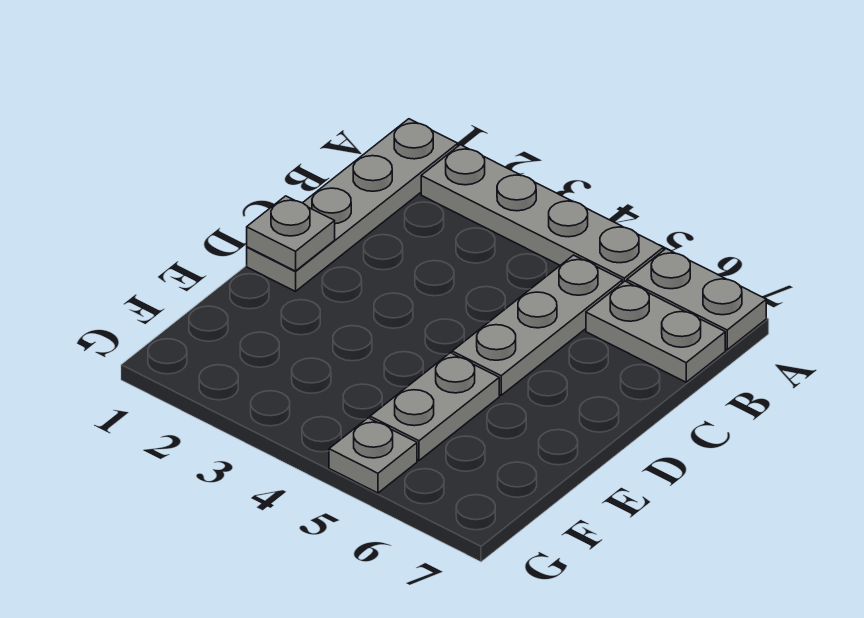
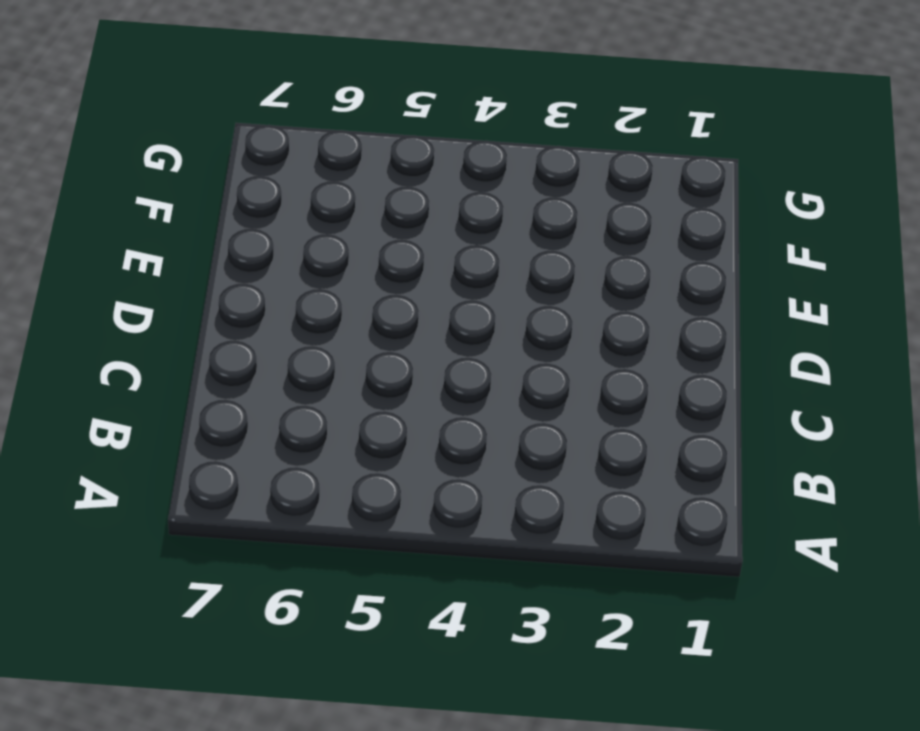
none -> grey plate A1:D1 level 1
none -> grey plate A2:A5 level 1

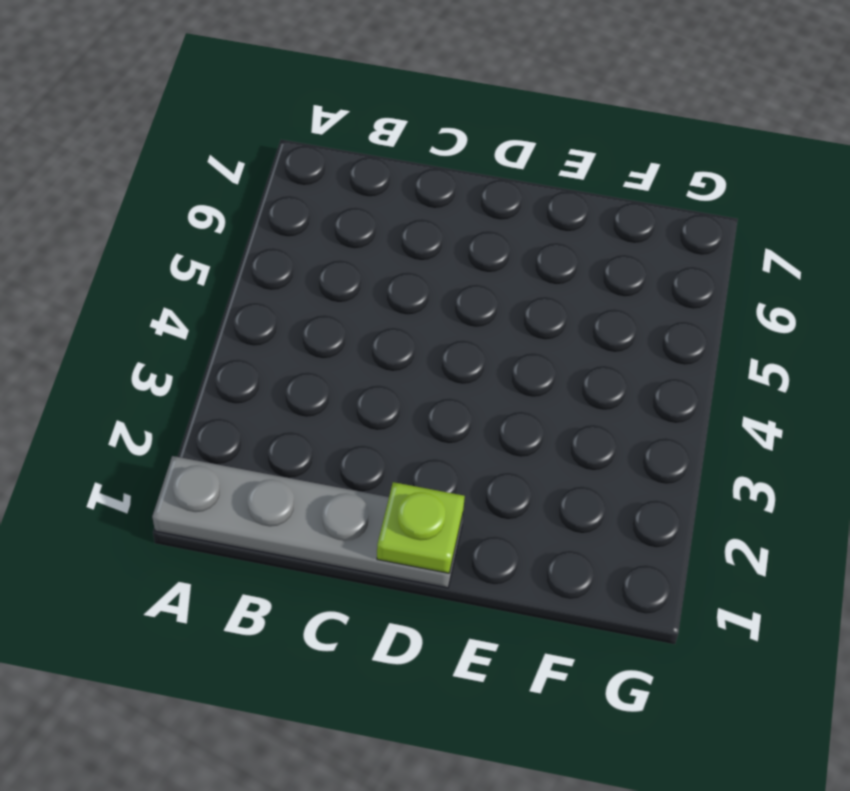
lime plate D1 level 2 -> grey plate D1 level 2
none -> grey plate A2:A5 level 1
none -> grey plate A6:A7 level 1

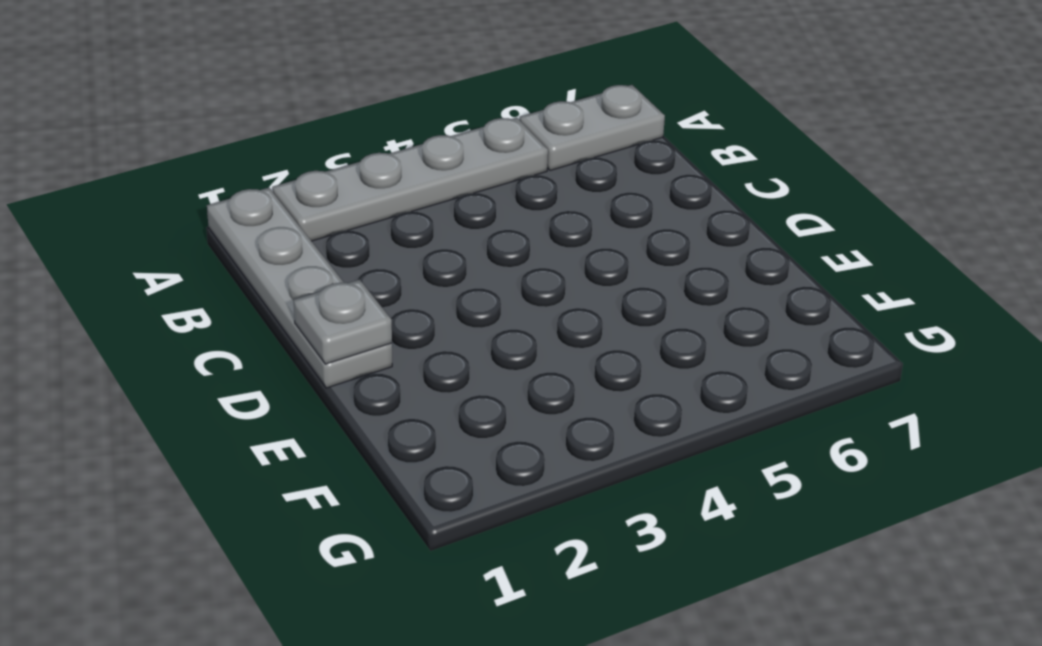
none -> grey plate B5:D5 level 1
none -> grey plate B6:B7 level 1

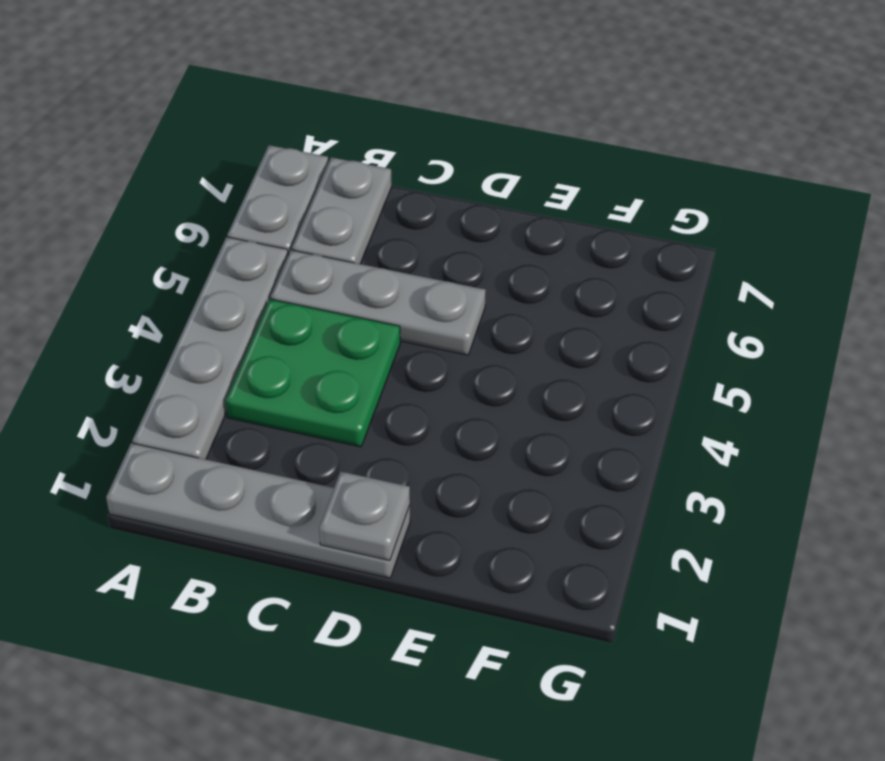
green plate B3:C4 level 1 -> none
none -> grey plate E5:F5 level 1
none -> grey plate G5 level 1

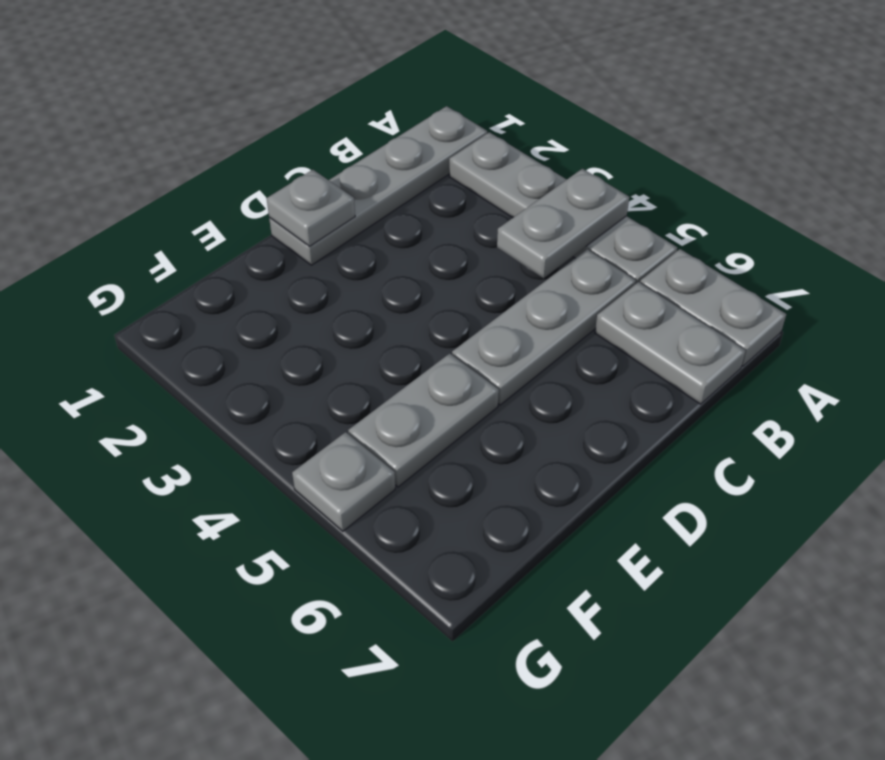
grey plate A4:B4 level 2 -> none

